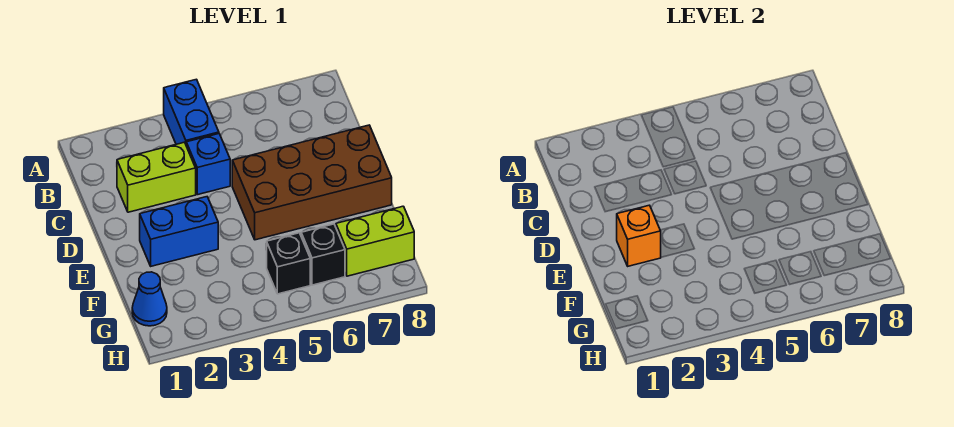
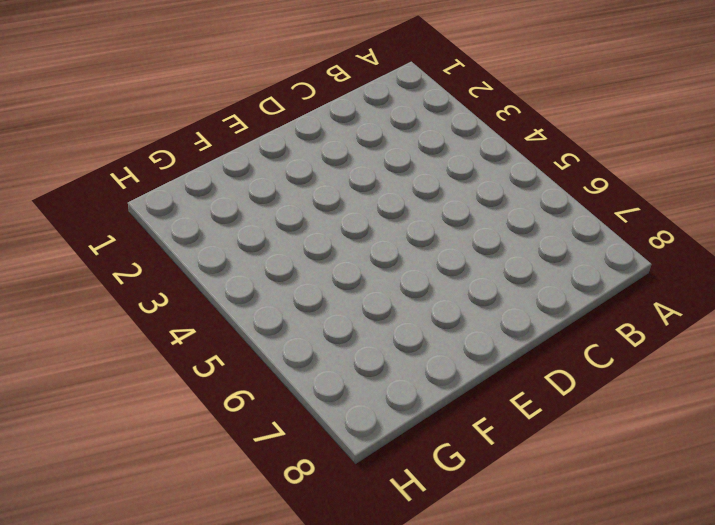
none -> blue brick A4:B4 level 1
none -> lime brick C2:C3 level 1

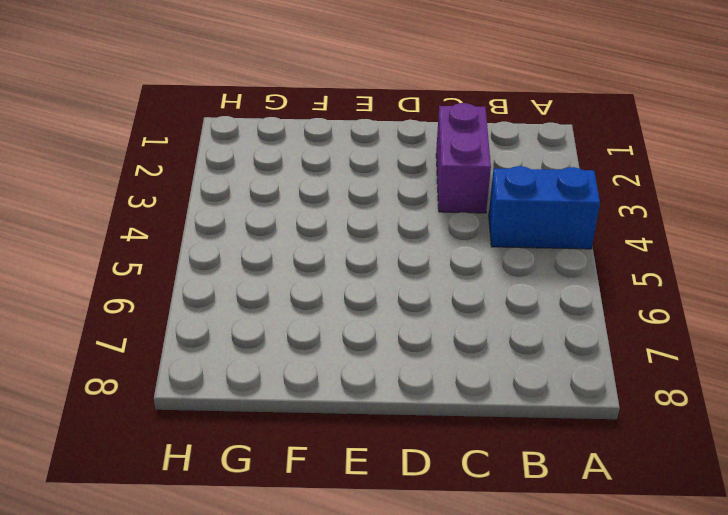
purple brick C2:C3 level 1 -> lime brick C2:C3 level 1
none -> blue brick C4 level 1
none -> brown brick D5:E8 level 1

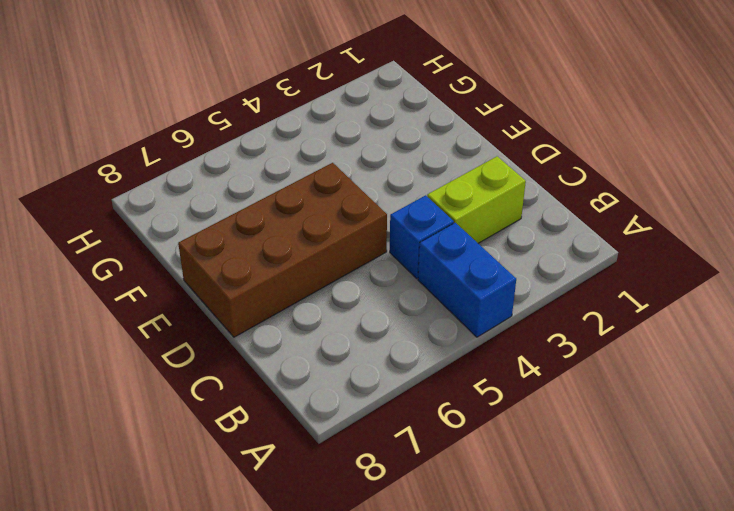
none -> blue brick E2:E3 level 1
none -> blue cone G1 level 1

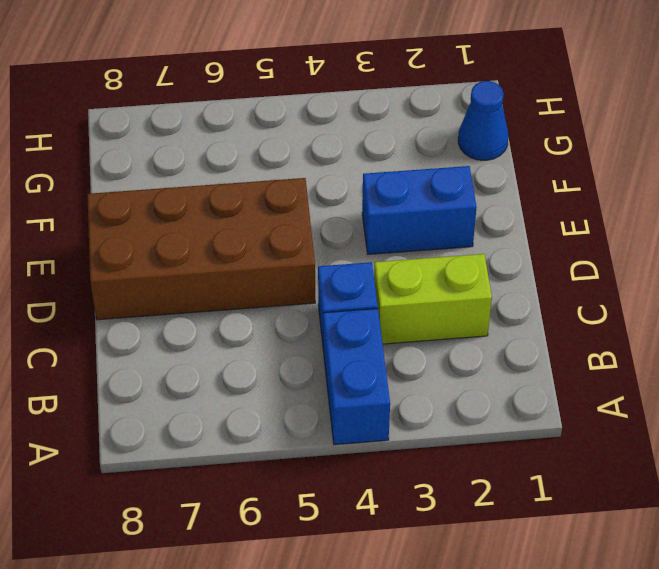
none -> black brick G5 level 1
none -> black brick G6 level 1

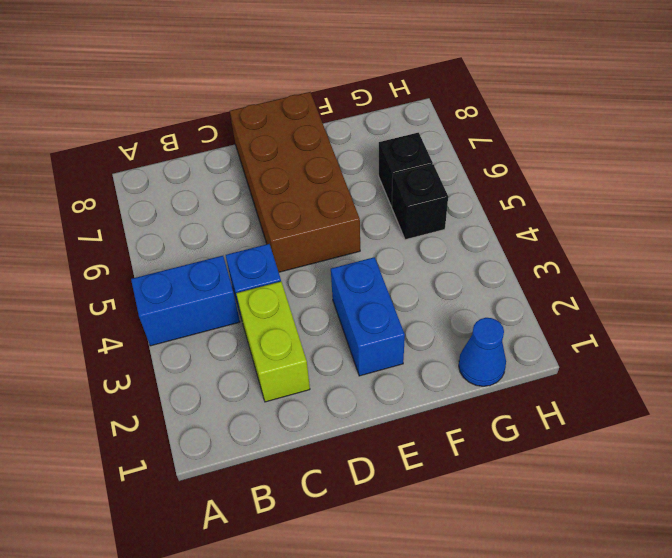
none -> lime brick G7:G8 level 1
none -> orange brick E2 level 2

